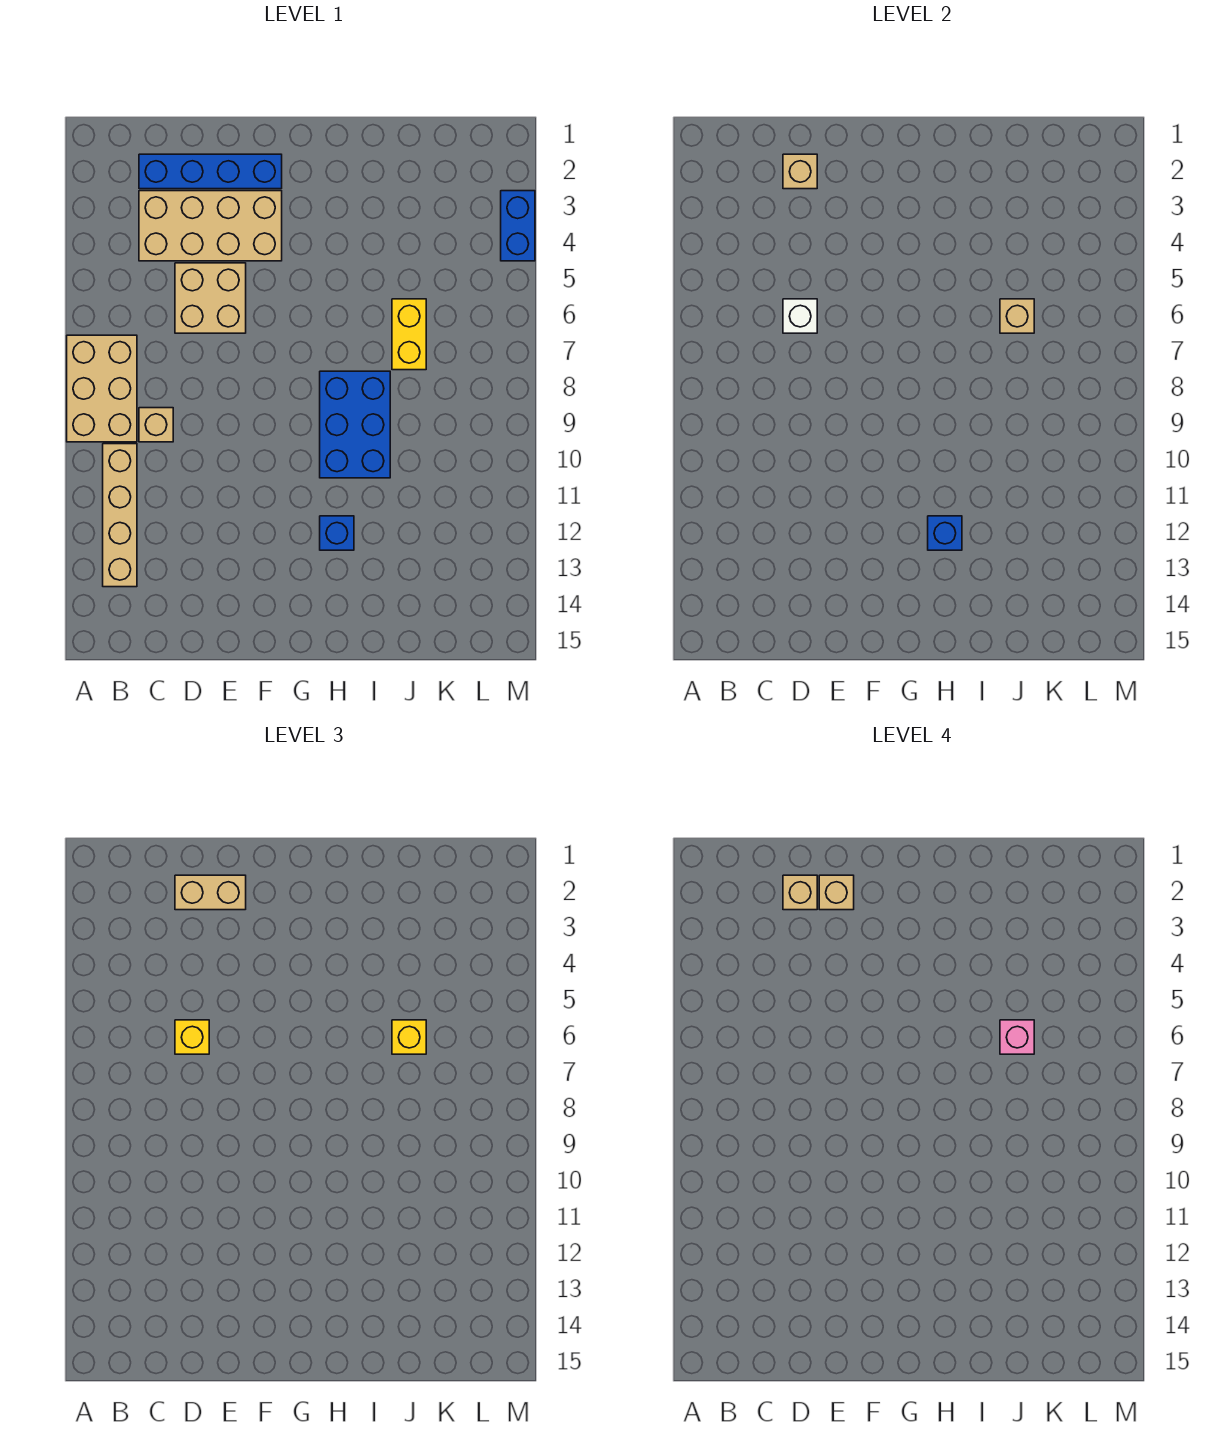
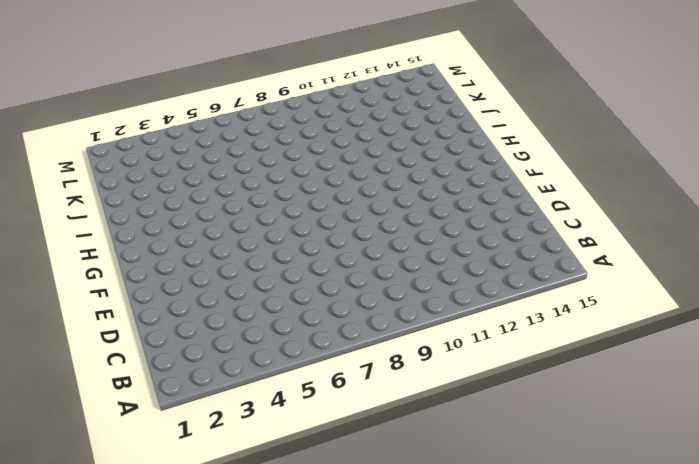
none -> tan brick A7:B9 level 1
none -> tan brick B10:B13 level 1
none -> blue brick C2:F2 level 1

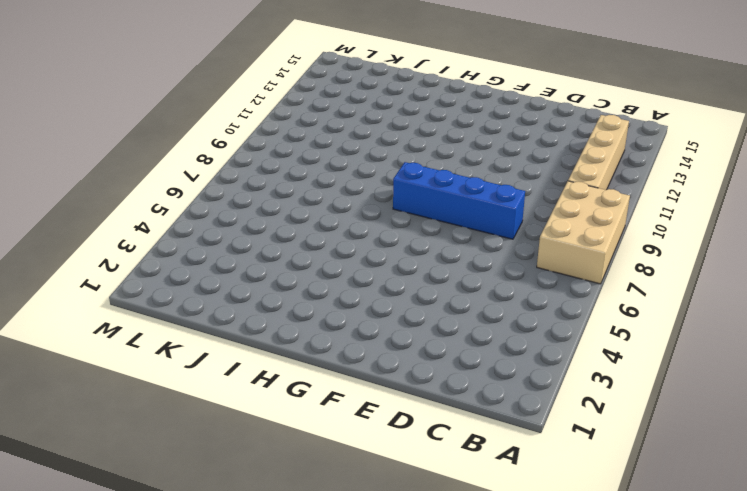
blue brick D8:G8 level 1 -> blue brick C2:F2 level 1
none -> tan brick C3:F4 level 1
none -> tan brick C9 level 1
none -> tan brick D5:E6 level 1

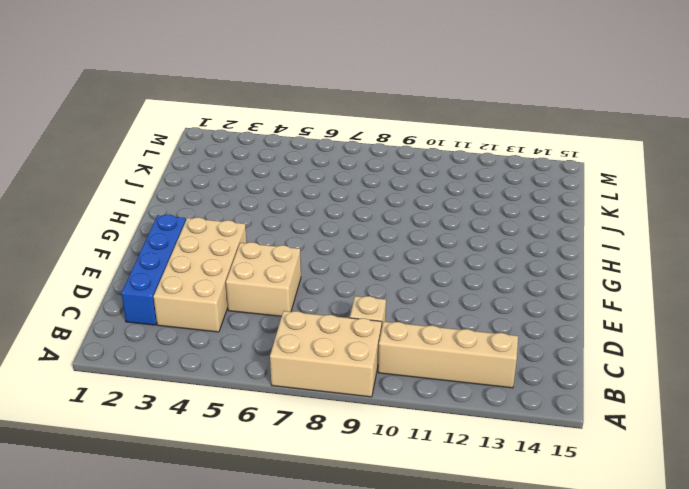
none -> blue brick H8:I10 level 1
none -> blue brick H12 level 1
none -> yellow brick J6:J7 level 1

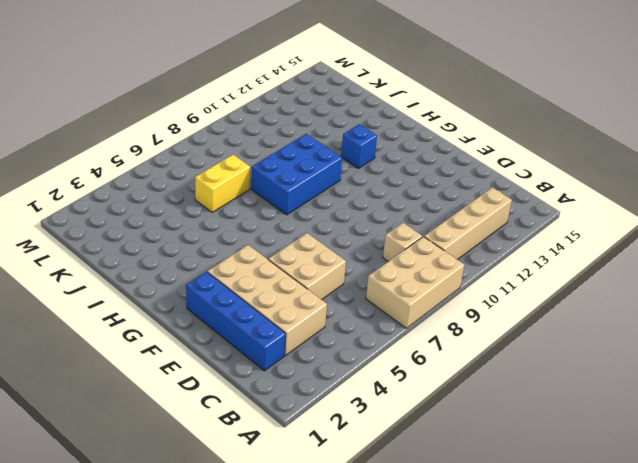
none -> blue brick M3:M4 level 1
none -> tan brick D2 level 2
none -> white brick D6 level 2

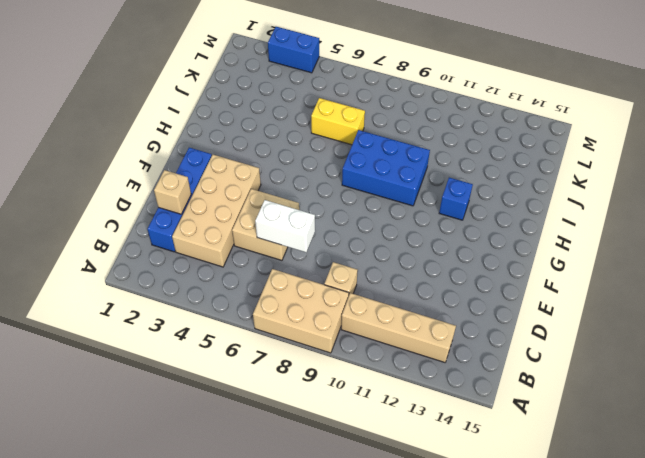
white brick D6:D7 level 2 -> white brick D6 level 2
none -> blue brick H12 level 2
none -> tan brick J6 level 2
none -> tan brick D2:E2 level 3

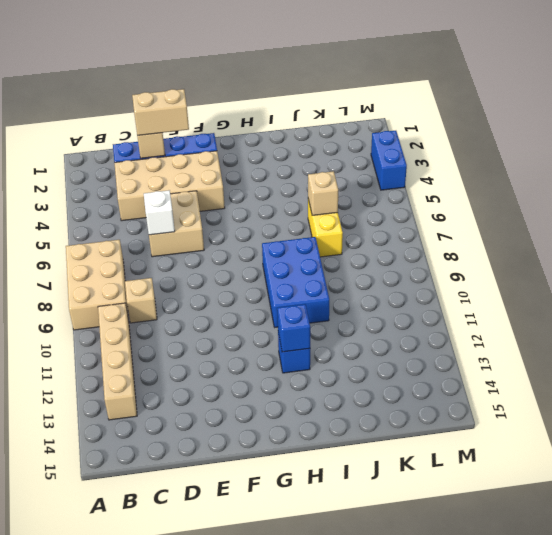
none -> yellow brick D6 level 3
none -> yellow brick J6 level 3
none -> tan brick D2 level 4

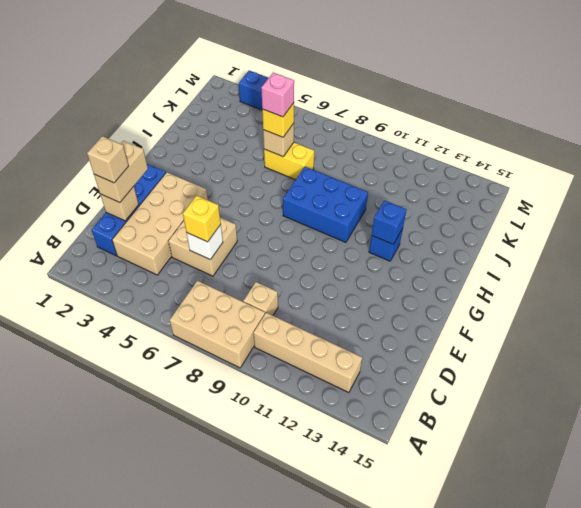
none -> tan brick E2 level 4

